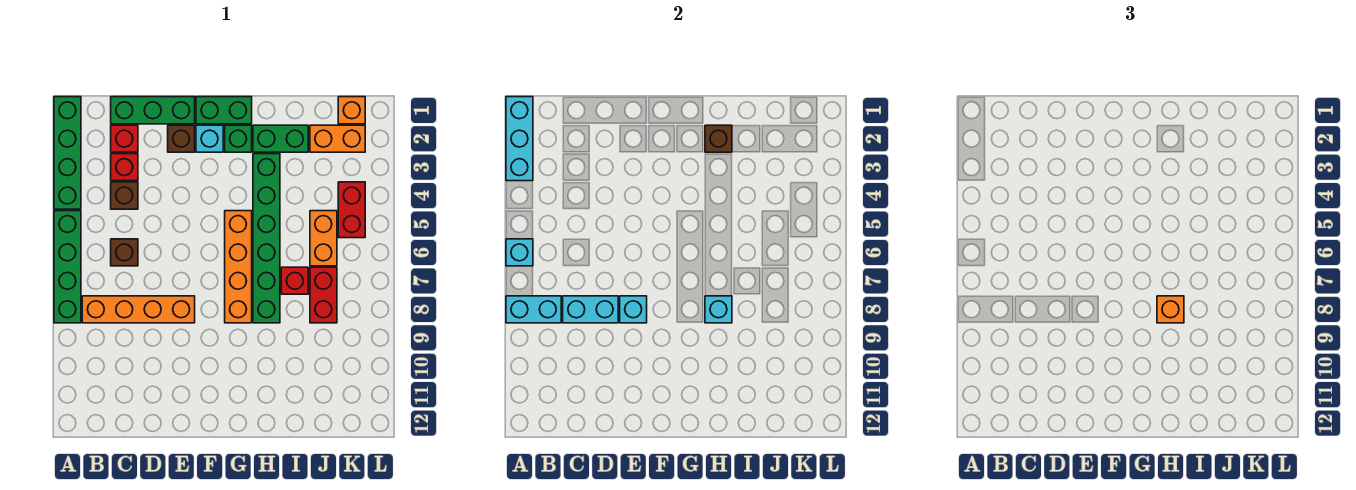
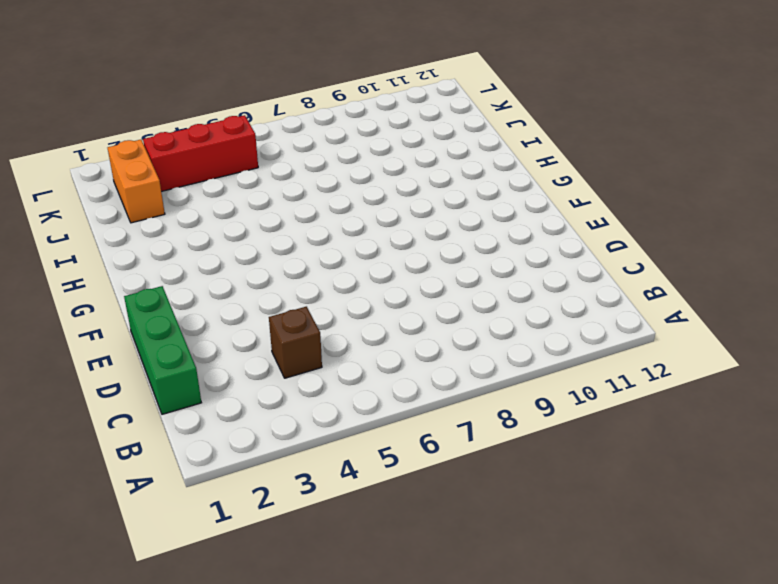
red brick K3:K5 level 1 -> red brick K4:K5 level 1
none -> green brick A1:A4 level 1
none -> green brick A5:A8 level 1
none -> orange brick B8:E8 level 1

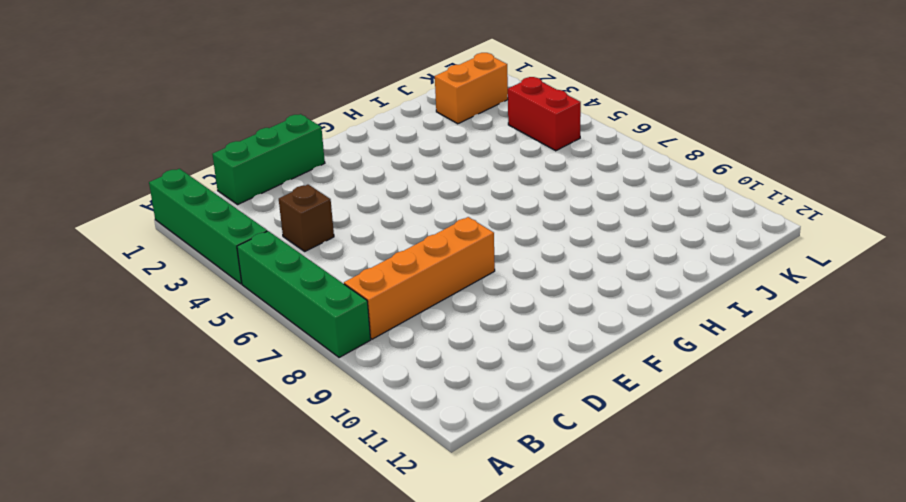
none -> red brick C2 level 1
none -> red brick C3 level 1
none -> brown brick C6 level 1

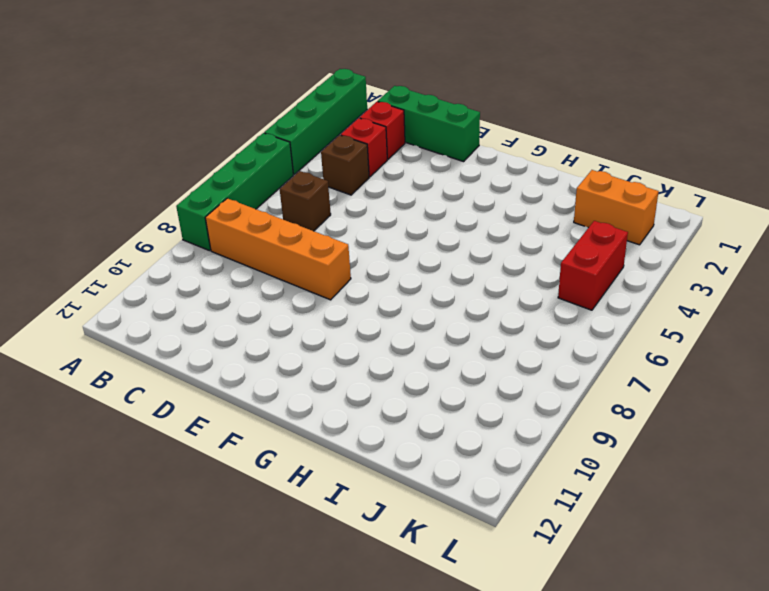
none -> brown brick E2 level 1
none -> green brick F1:G1 level 1
none -> cyan brick F2 level 1

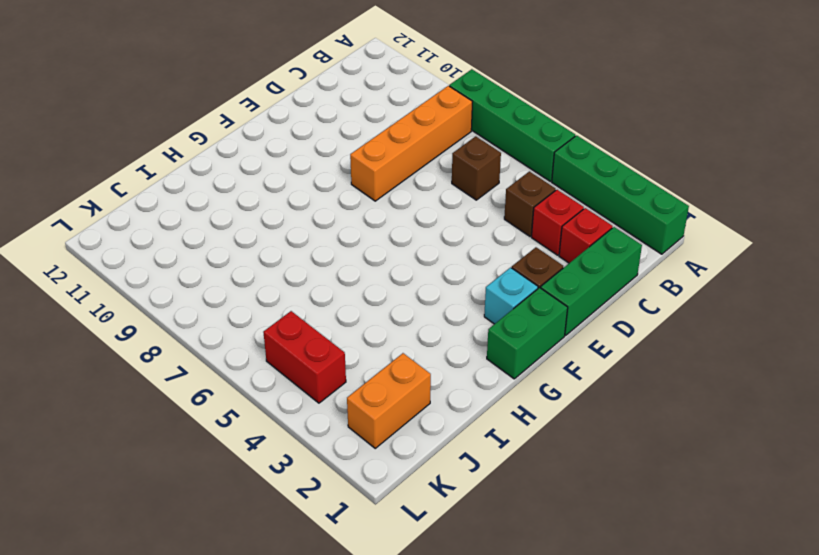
none -> green brick G2 level 1
none -> orange brick G5:G8 level 1
none -> green brick H2:I2 level 1

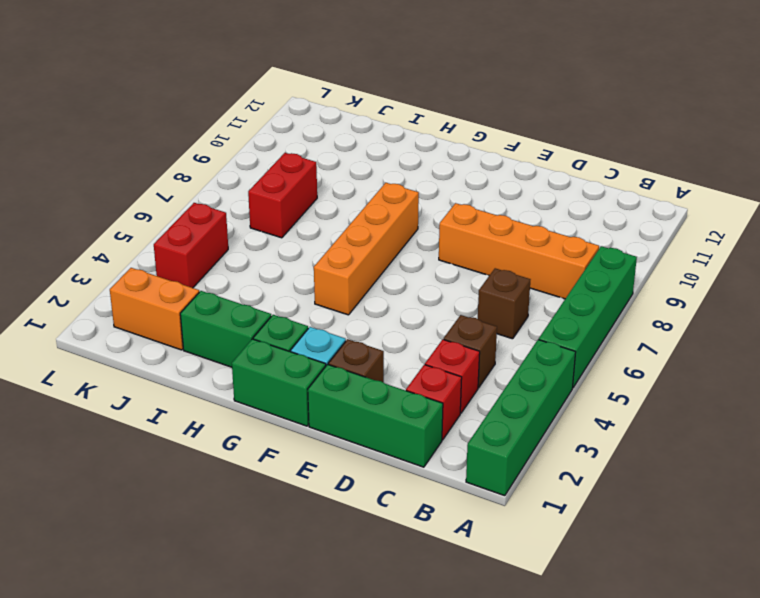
none -> green brick H3:H8 level 1
none -> red brick I7 level 1
none -> orange brick J5:J6 level 1

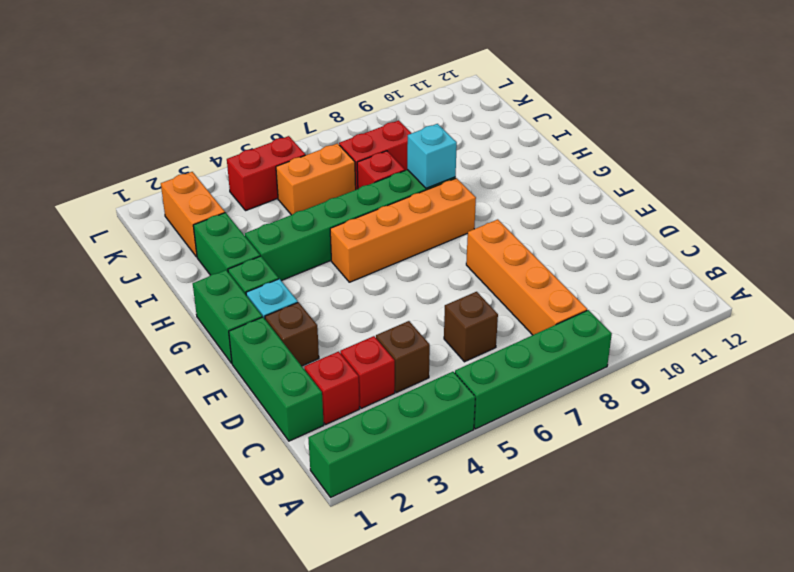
none -> orange brick K1 level 1
none -> cyan brick A1:A3 level 2
none -> cyan brick A6 level 2

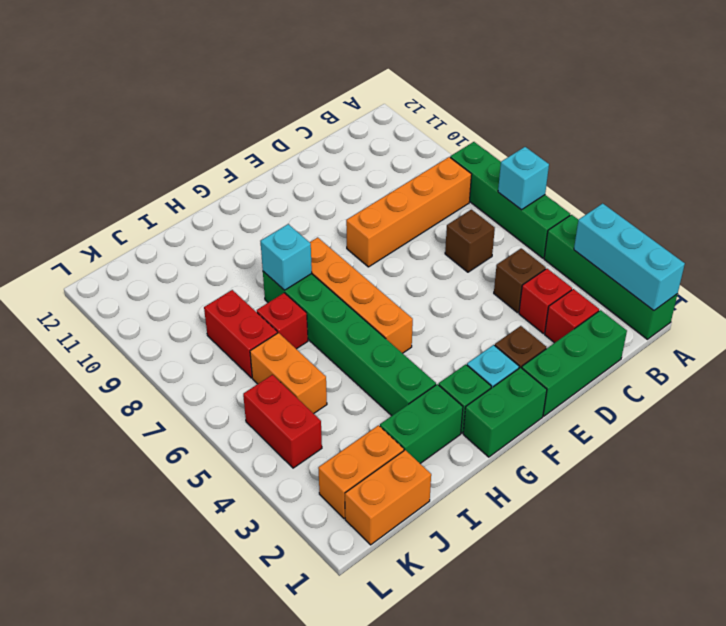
orange brick J1:K1 level 1 -> orange brick K1 level 1
none -> cyan brick A8:B8 level 2
none -> cyan brick C8:D8 level 2
none -> cyan brick E8 level 2

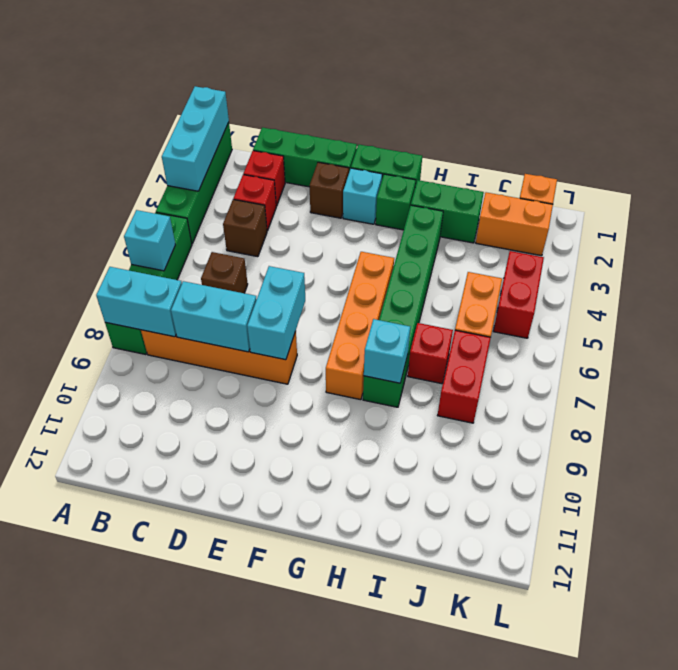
cyan brick E7:E8 level 2 -> cyan brick E8 level 2
none -> brown brick H2 level 2
none -> orange brick H8 level 3

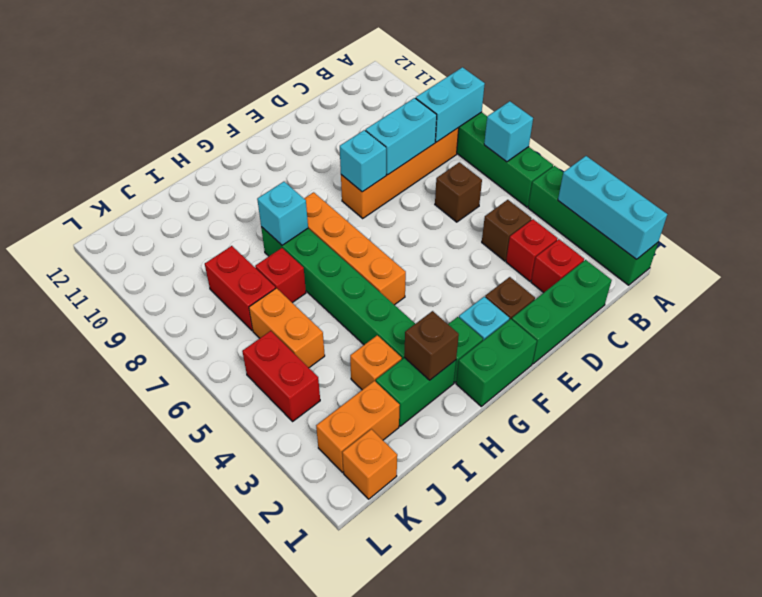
orange brick I3 level 1 -> orange brick H8 level 3

